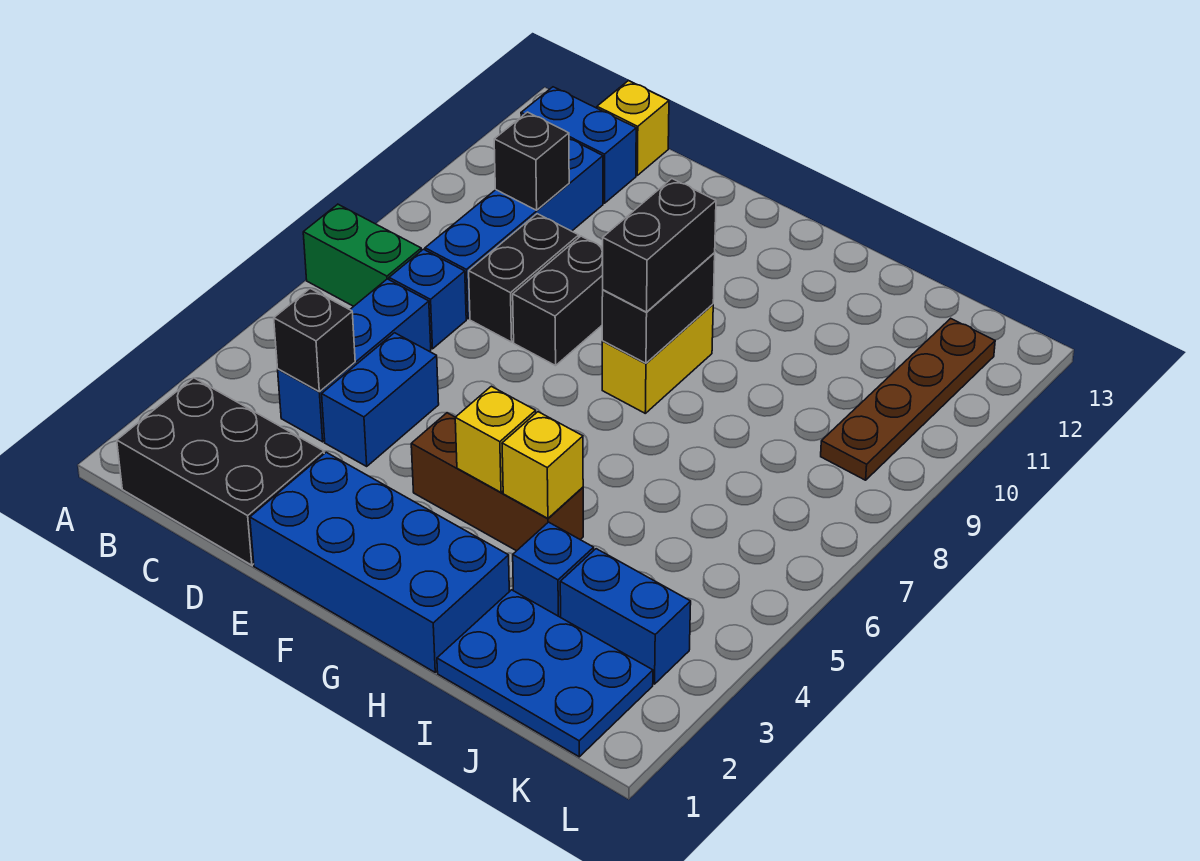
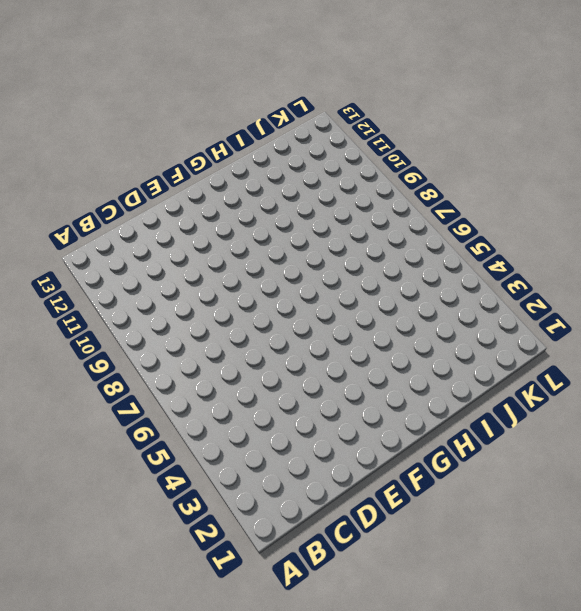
none -> green brick A7:B7 level 1
none -> black brick B1:D2 level 1
none -> blue brick B12:C12 level 1

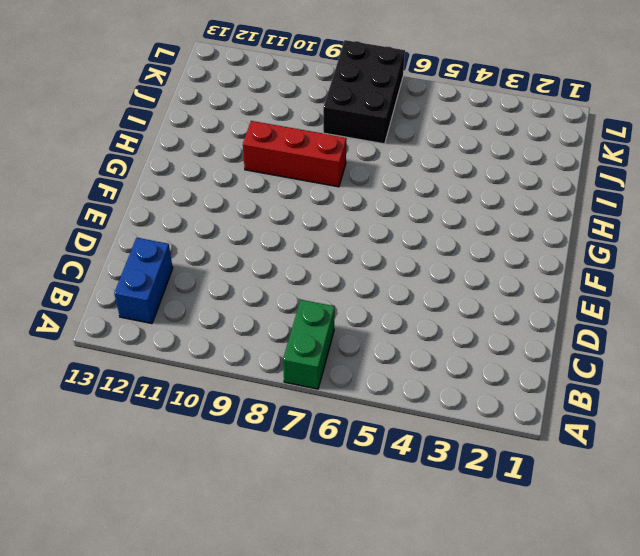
red brick H8:H10 level 1 -> none
black brick J7:L8 level 1 -> black brick B1:D2 level 1
none -> blue brick C4:C6 level 1
none -> blue brick C7 level 1
none -> blue brick C8:C11 level 1

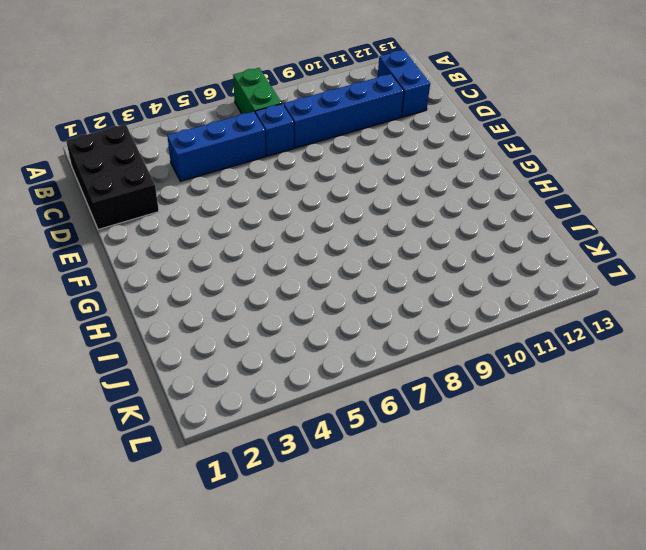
none -> yellow brick C13 level 1
none -> blue brick D4:D5 level 1
none -> black brick D8:D9 level 1

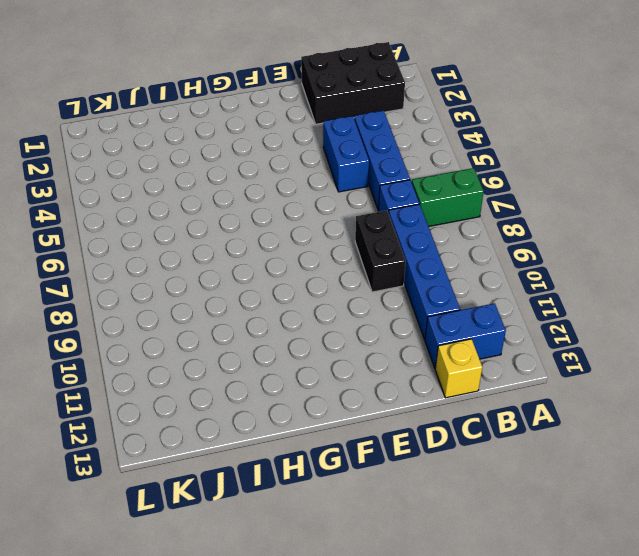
none -> blue brick E1:H2 level 1
none -> black brick E8:E9 level 1
none -> brown brick F4:H4 level 1

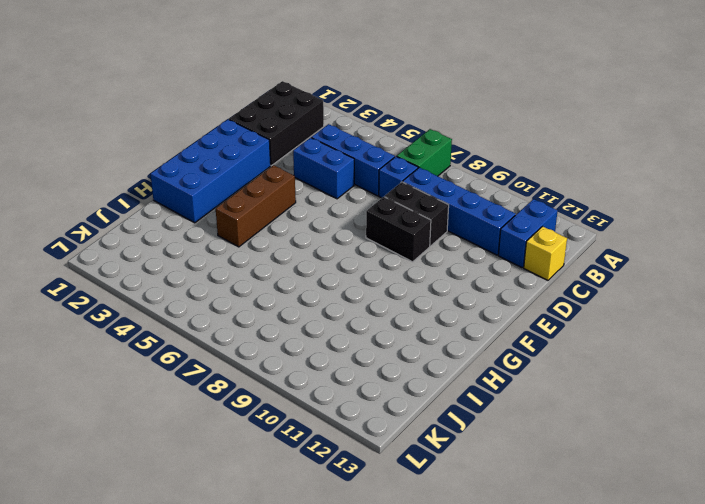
none -> yellow brick G8:G9 level 1
none -> blue plate I1:K2 level 1
none -> blue brick I3 level 1

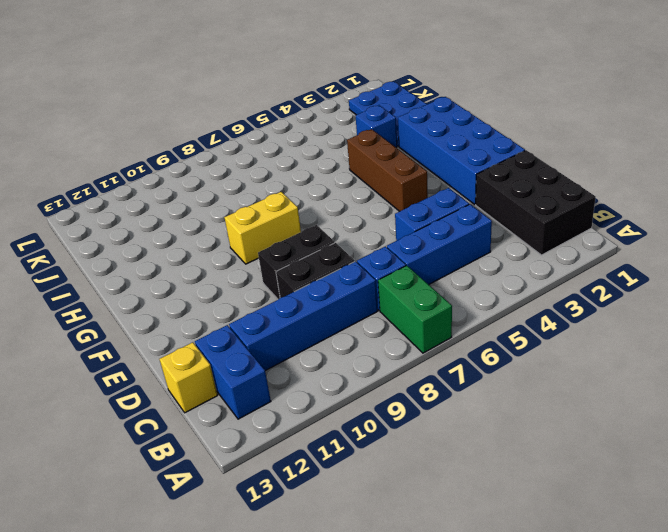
none -> blue brick J3:K3 level 1
none -> brown plate K9:K12 level 1
none -> black brick C4 level 2

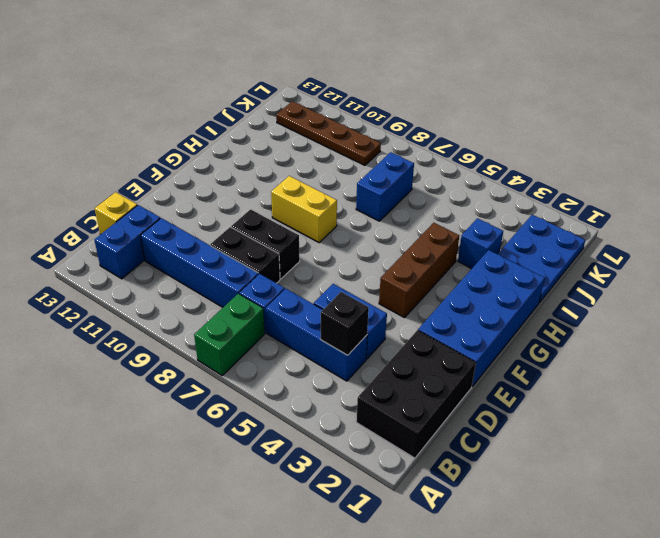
blue brick I7:J7 level 1 -> blue brick J3:K3 level 1
none -> black brick C10 level 2
none -> yellow brick G4 level 2
none -> black brick G8:G9 level 2

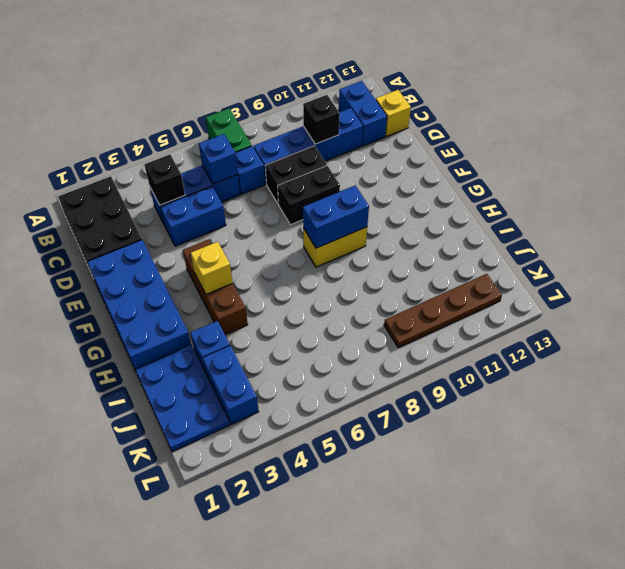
blue brick C6 level 2 -> none
blue brick G8:G9 level 2 -> black brick G8:G9 level 2
none -> yellow brick H4 level 2
none -> black brick G8:G9 level 3

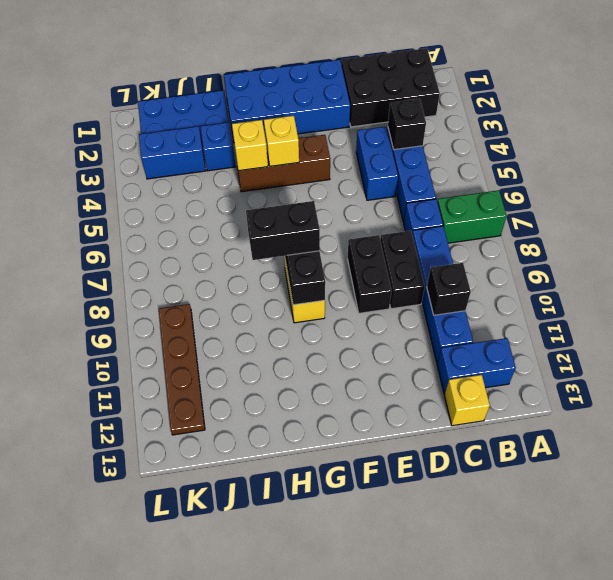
black brick G8:H8 level 3 -> black brick G8:G9 level 3

